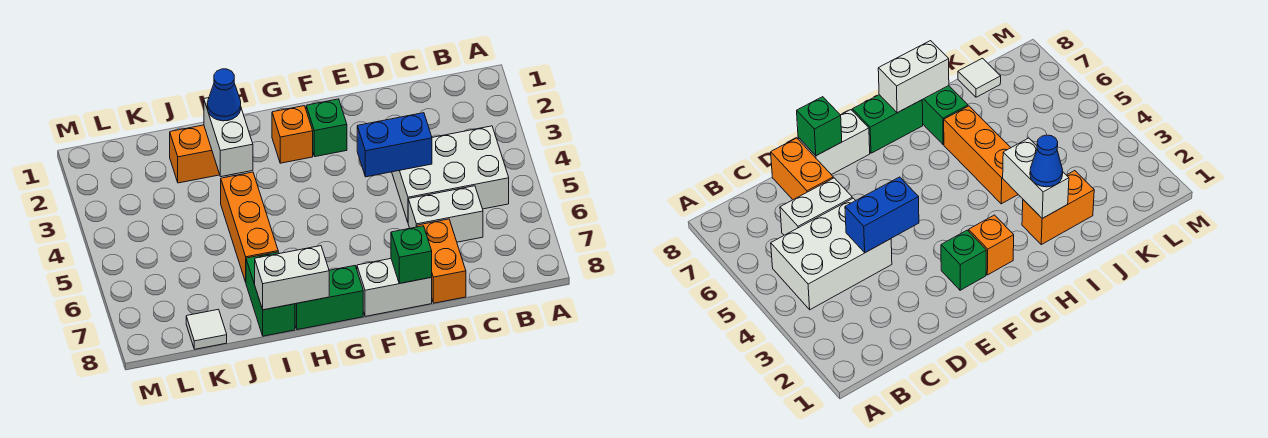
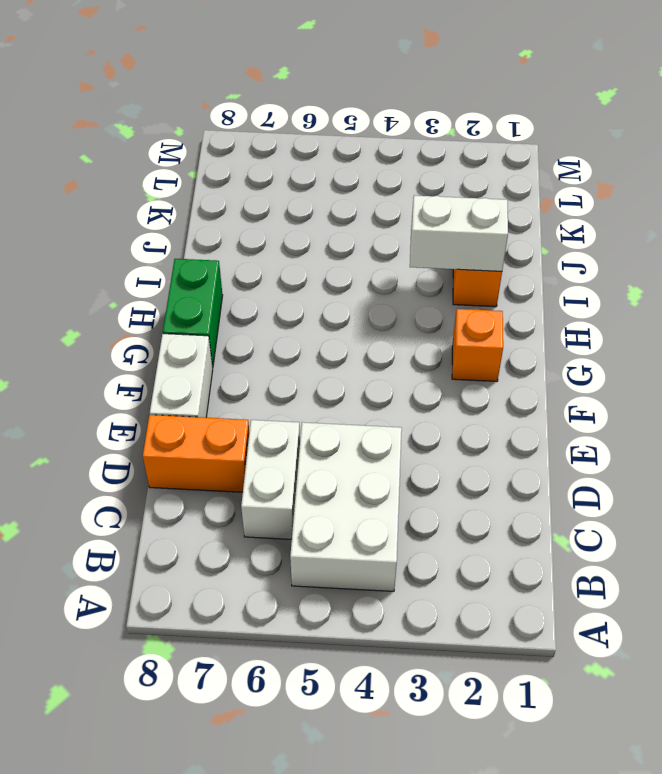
none -> green brick F2 level 1
none -> orange brick I4:I6 level 1
none -> green brick I7:I8 level 1

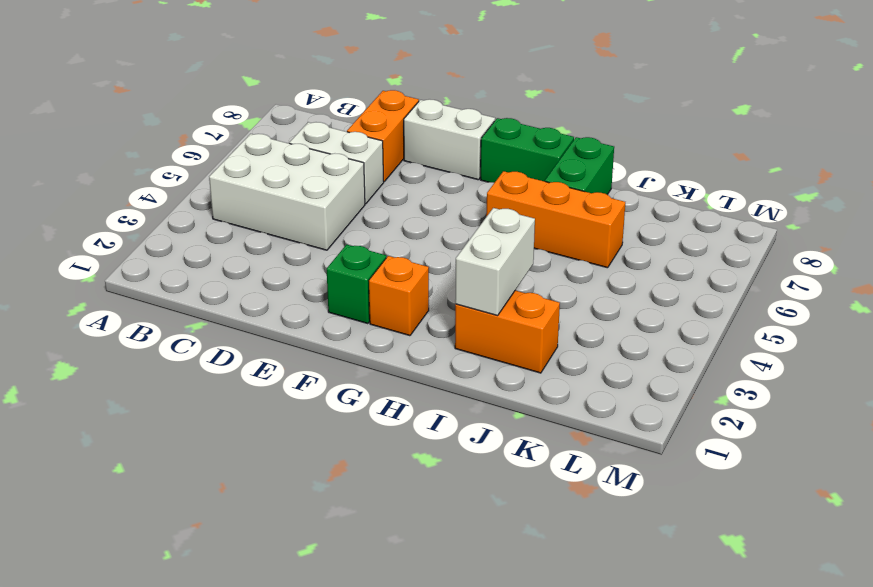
orange brick H6:J6 level 1 -> orange brick I4:I6 level 1
none -> white tile K8 level 1
none -> blue brick D4:E4 level 2
none -> green brick E8 level 2

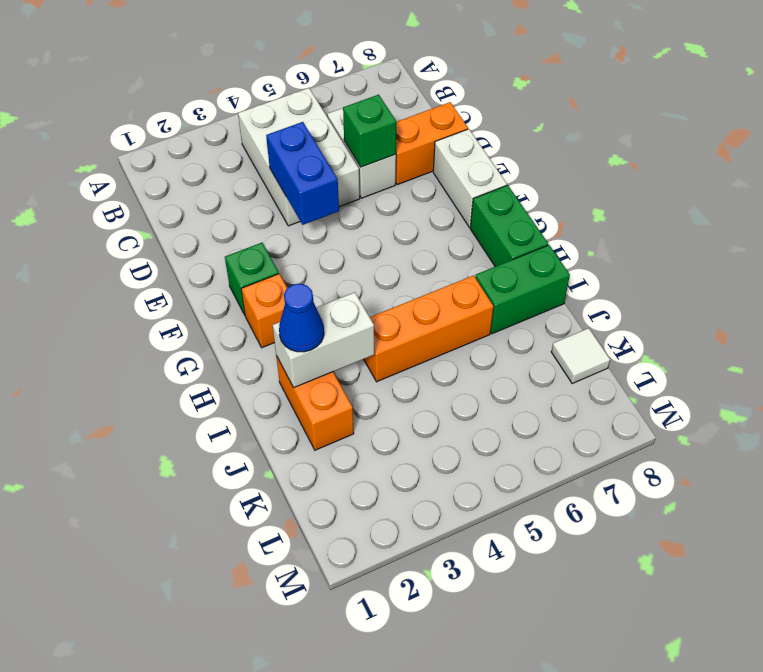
green brick D6 level 2 -> green brick E8 level 2
none -> white brick H8:I8 level 2

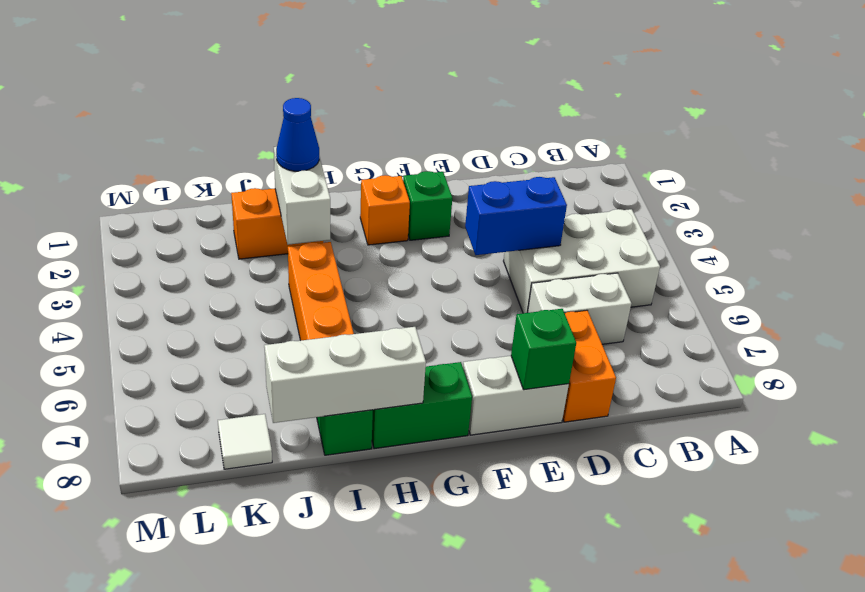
white brick H8:J8 level 2 -> white brick H8:I8 level 2

